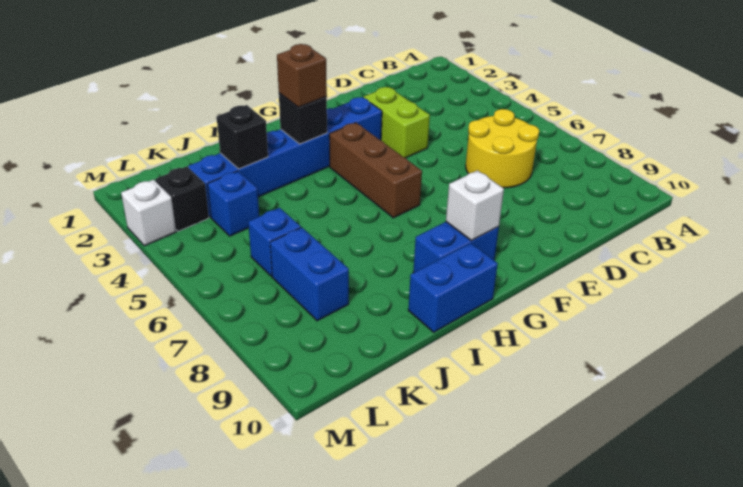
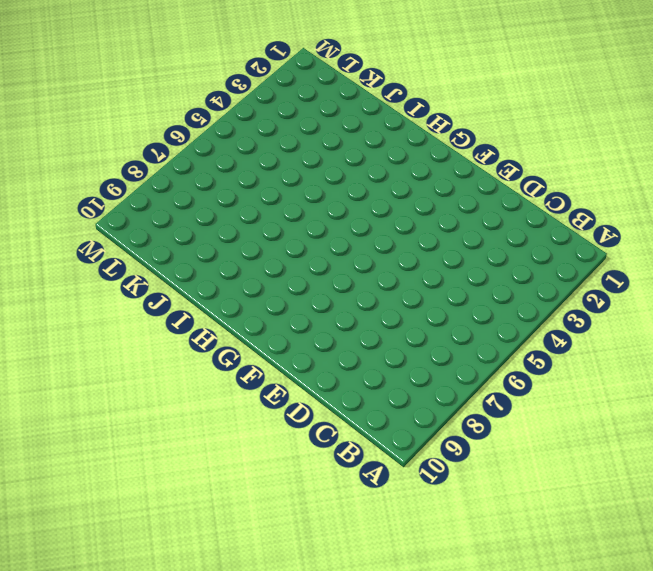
none -> yellow round brick C6:D7 level 1
none -> lime brick E3:E4 level 1
none -> blue brick F3:K3 level 1

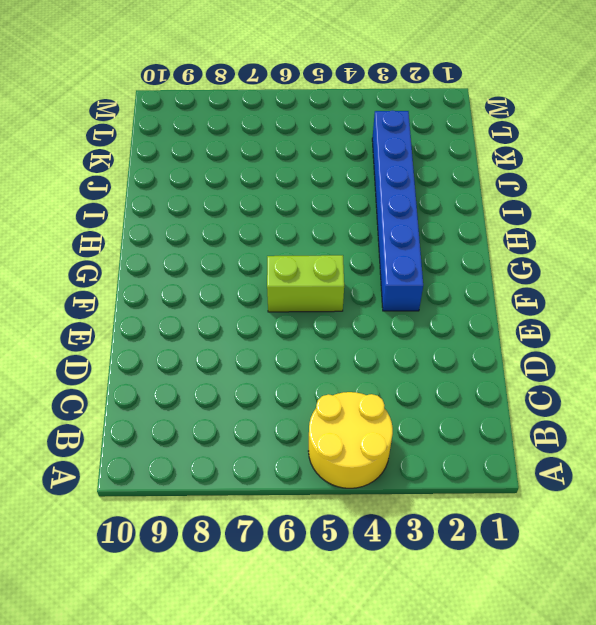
yellow round brick A4:B5 level 1 -> yellow round brick C6:D7 level 1
lime brick F5:F6 level 1 -> lime brick E3:E4 level 1
none -> brown brick G4:G6 level 1
none -> blue brick G9:H9 level 1
none -> blue brick H10:I10 level 1

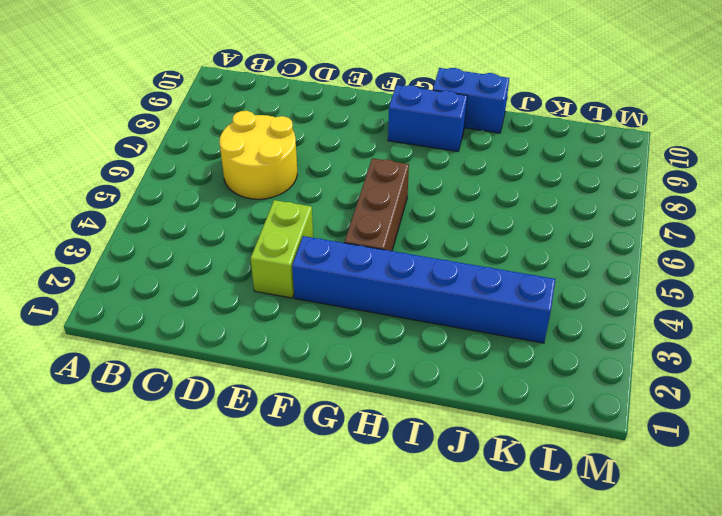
none -> blue brick K4 level 1
none -> blue brick K6 level 1
none -> blue brick K7:K8 level 1

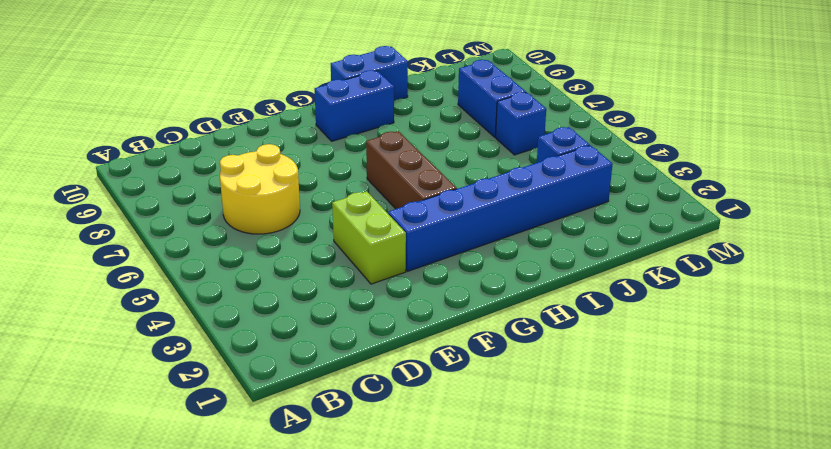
none -> black brick L3 level 1
none -> white brick M3 level 1
none -> white brick G9 level 2

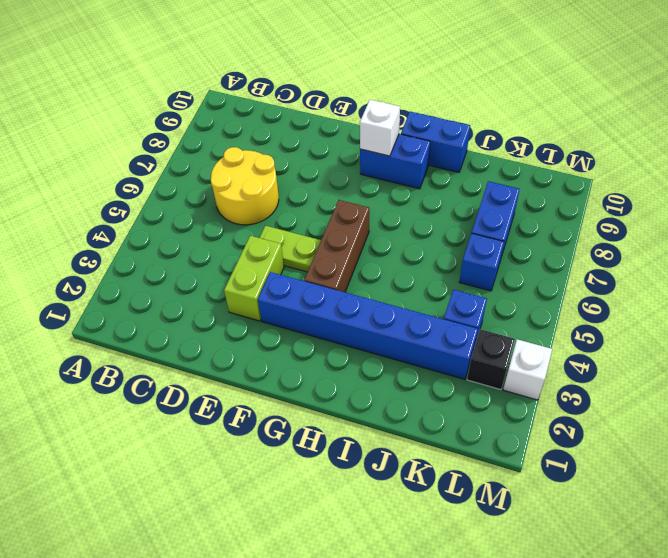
lime plate E5:F5 level 1 -> none
none -> black brick H3 level 2
none -> black brick J3 level 2
none -> brown brick H3 level 3

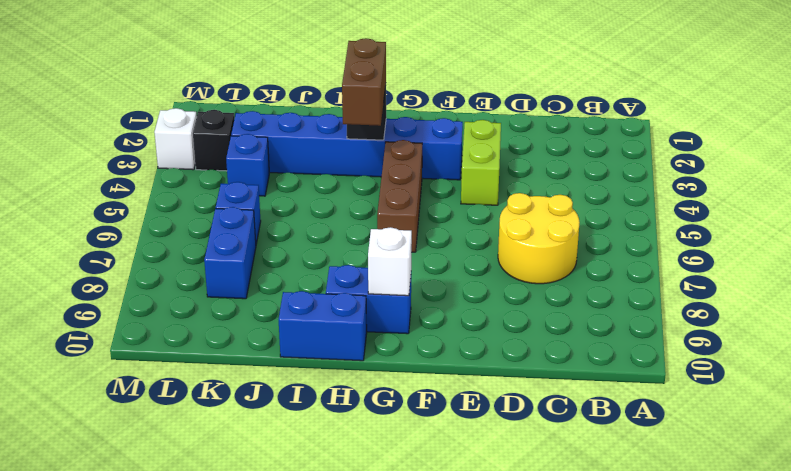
brown brick H3:H4 level 3 -> brown brick H3 level 3
none -> black brick J3 level 2

